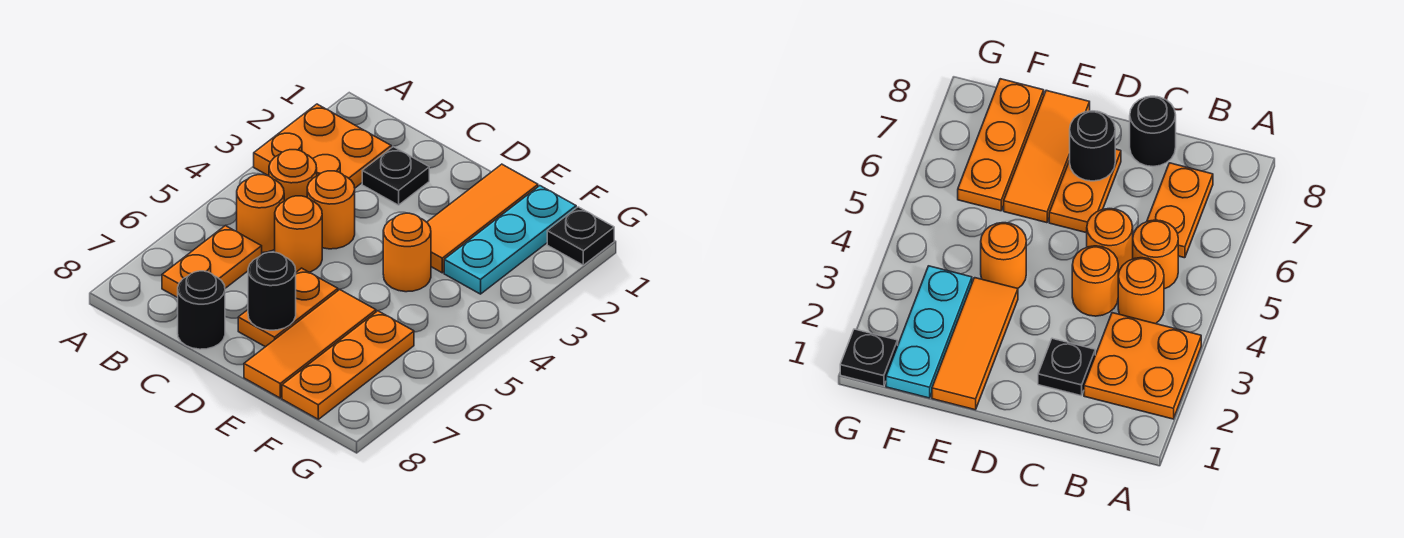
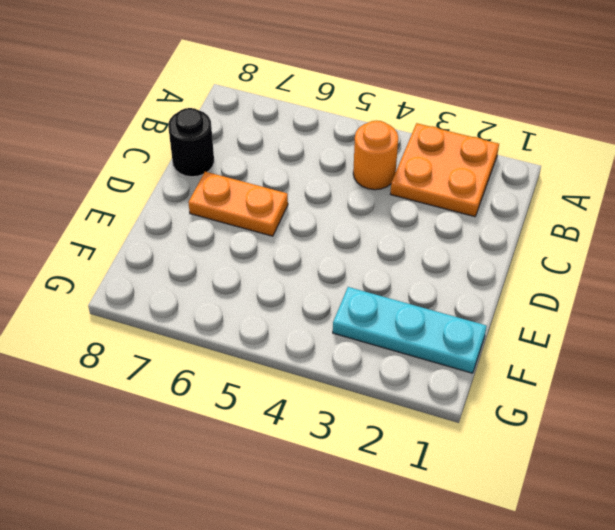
none -> orange round brick B5 level 1
none -> orange plate B6:B7 level 1
none -> black plate C2 level 1

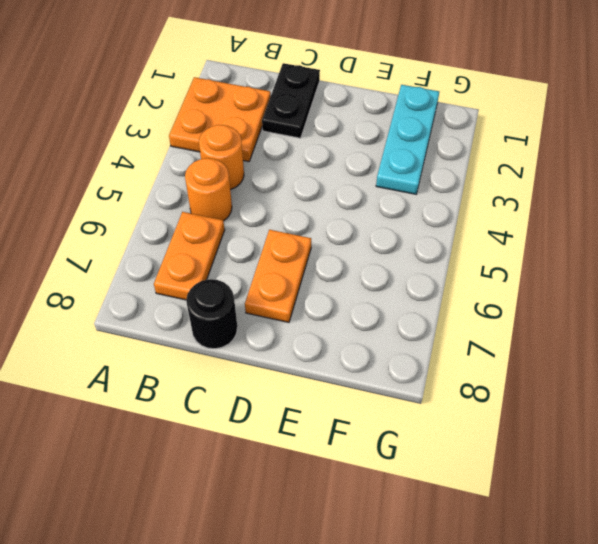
black plate C1:C2 level 1 -> black plate C2 level 1
none -> orange round brick C4 level 1
none -> orange round brick C5 level 1
none -> orange tile E1:E3 level 1

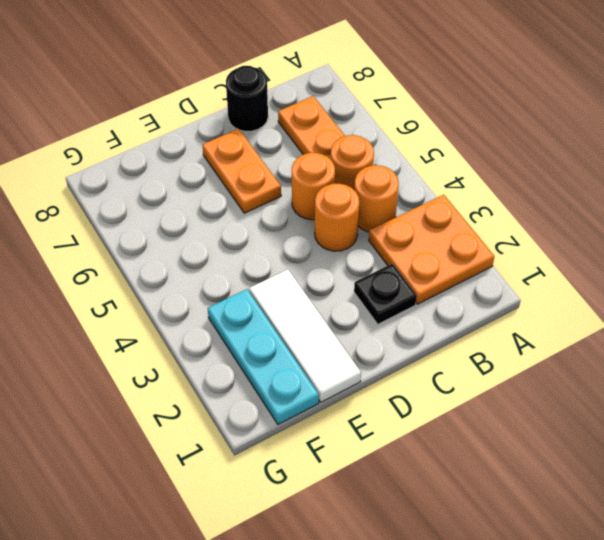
white tile E1:E3 level 1 -> orange tile E1:E3 level 1
none -> orange round brick E4 level 1
none -> orange tile E6:E8 level 1
none -> orange plate F6:F8 level 1

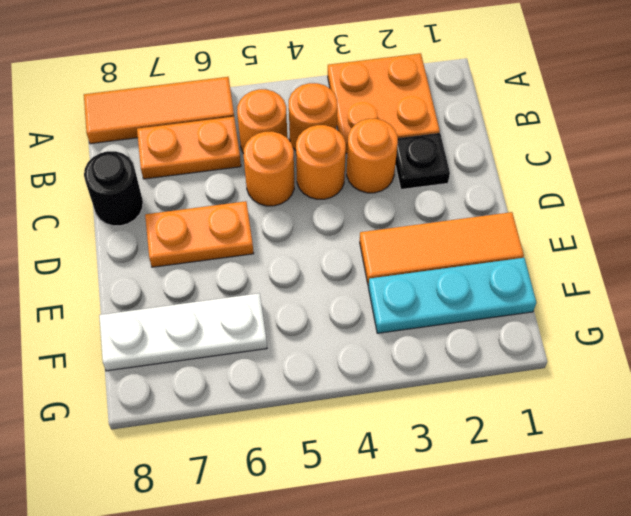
orange tile A6:A8 level 1 -> orange tile E6:E8 level 1
orange round brick C3 level 1 -> orange round brick E4 level 1
white plate F6:F8 level 1 -> orange plate F6:F8 level 1
none -> black plate G1 level 1
none -> black round brick D7 level 2

